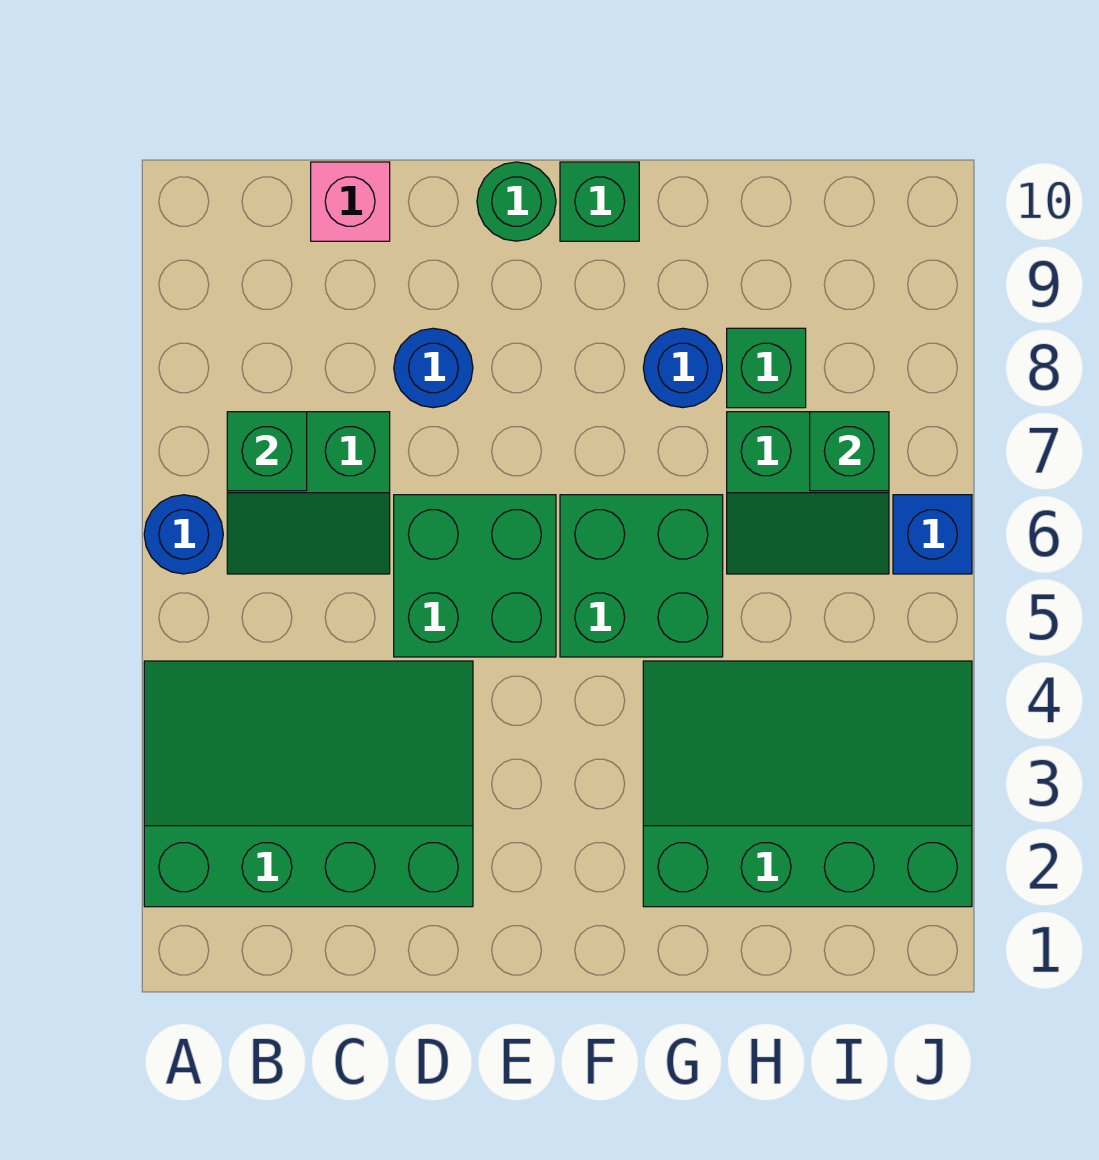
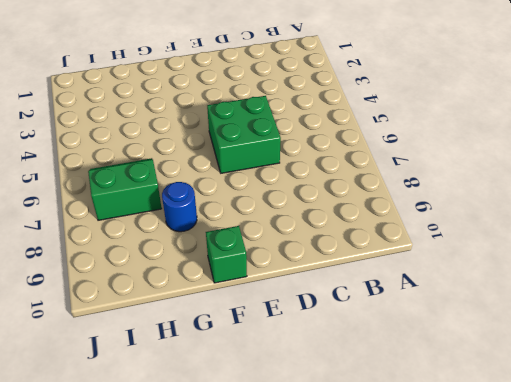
none -> green slope A2:D4 level 1 top 2
none -> blue round brick A6 level 1
none -> green slope B6:C7 level 1 top 7

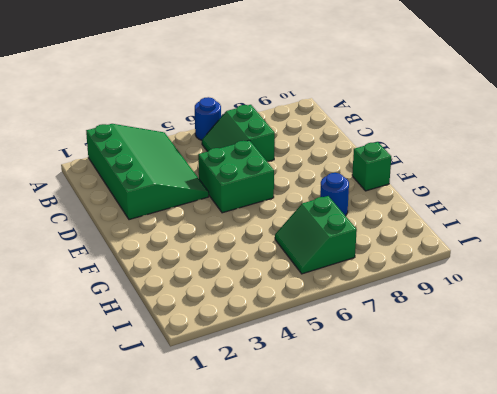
none -> pink brick C10 level 1
none -> blue round brick D8 level 1
none -> green round brick E10 level 1

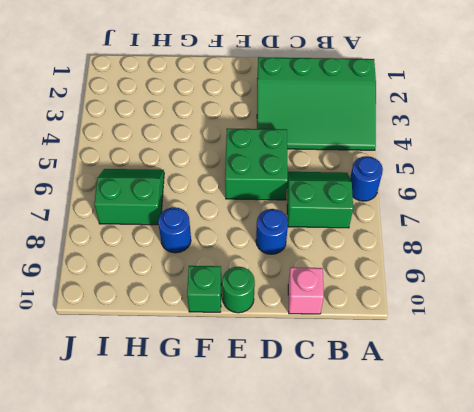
none -> green brick F5:G6 level 1
none -> green slope G2:J4 level 1 top 2
none -> green brick H8 level 1

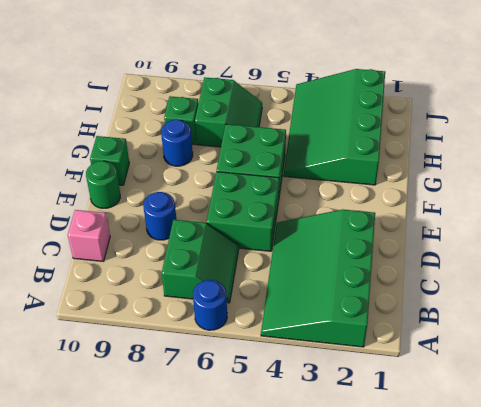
none -> blue brick J6 level 1
none -> green brick B7 level 2
none -> green brick I7 level 2

